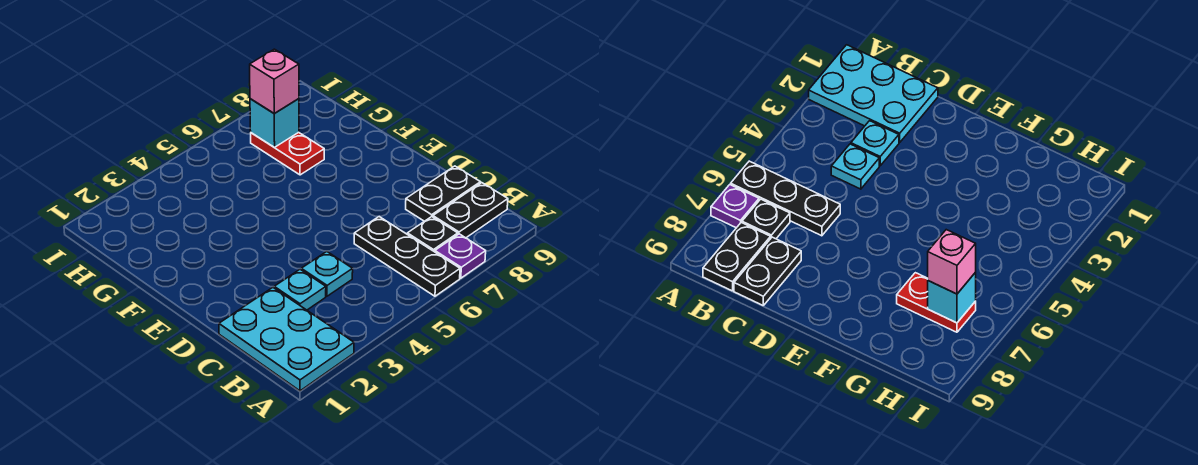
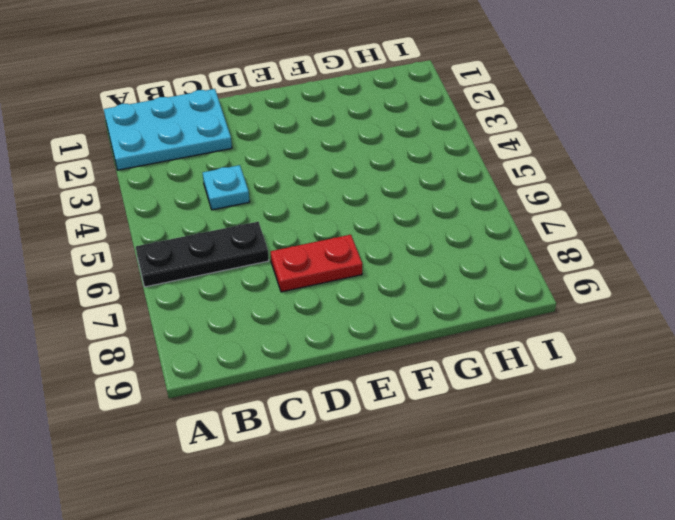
red plate D7:E7 level 1 -> red plate G7:H7 level 1
none -> purple plate A7 level 1
none -> black plate B7 level 1

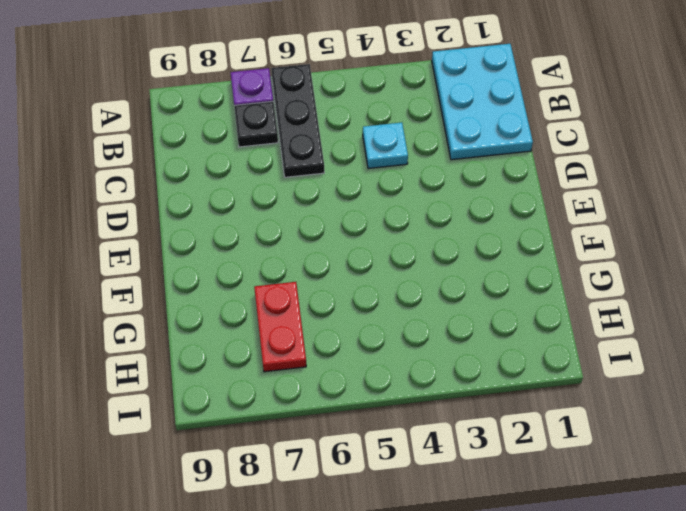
none -> black plate B8:B9 level 1
none -> cyan plate C3 level 1

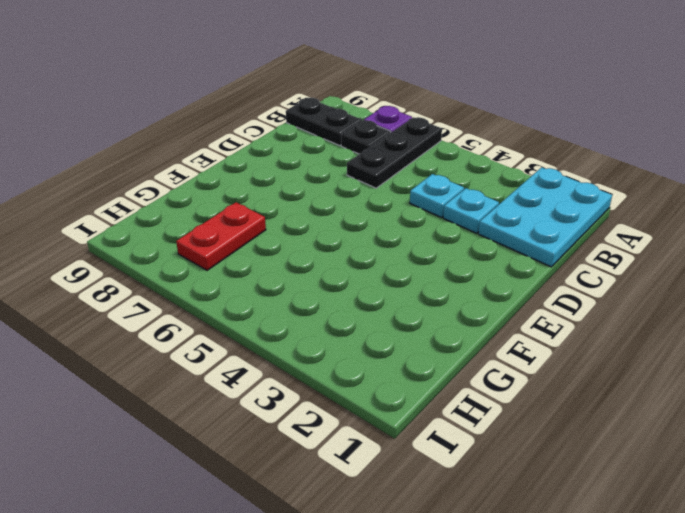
none -> black plate C8:C9 level 1
none -> cyan brick H7 level 2

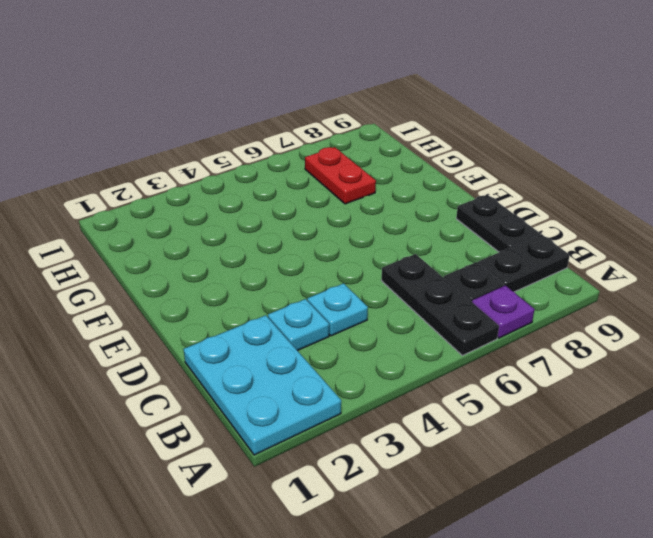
black plate C9:D9 level 1 -> black plate C8:C9 level 1
none -> cyan brick H7 level 2
none -> pink brick H7 level 3

